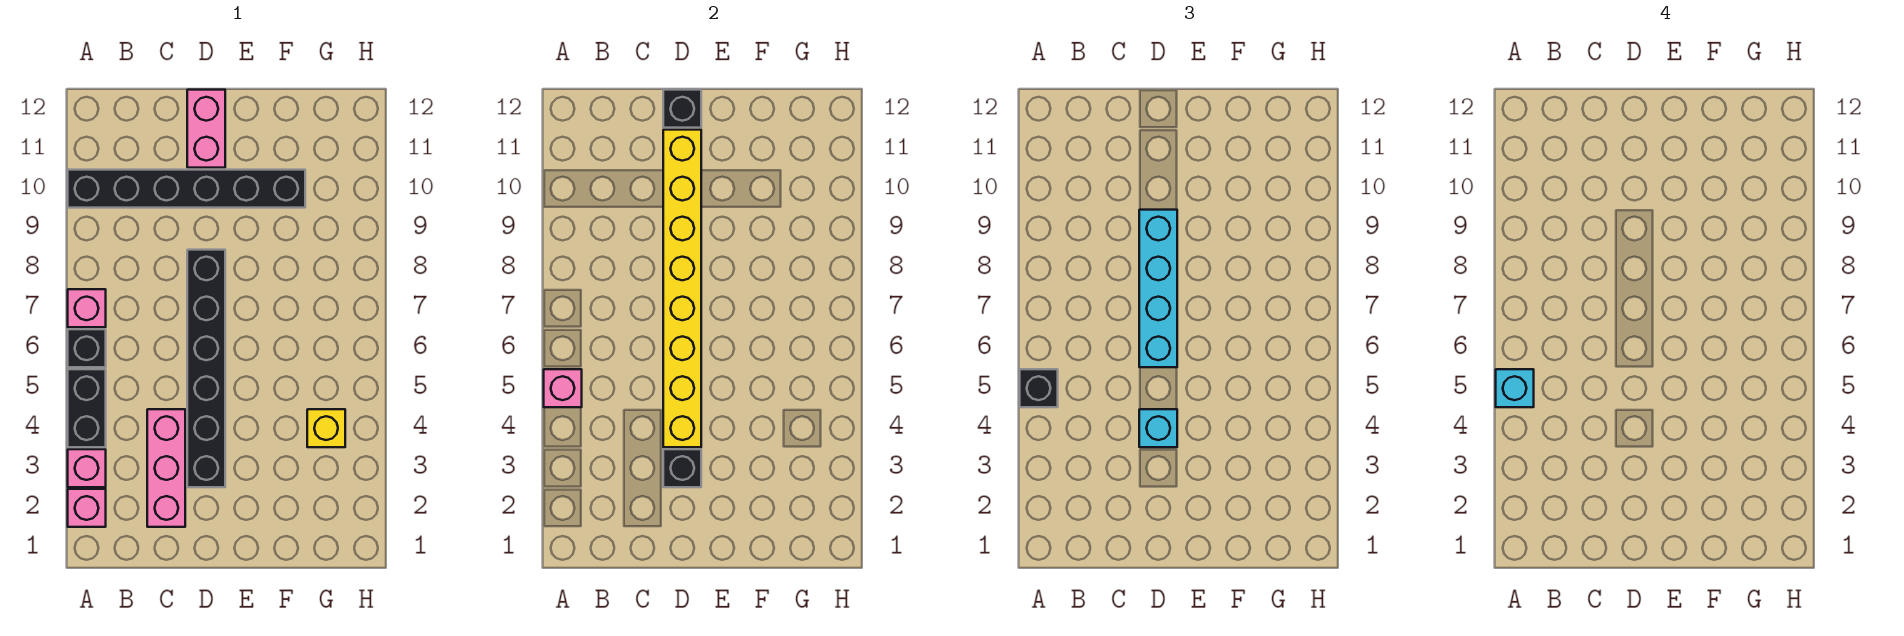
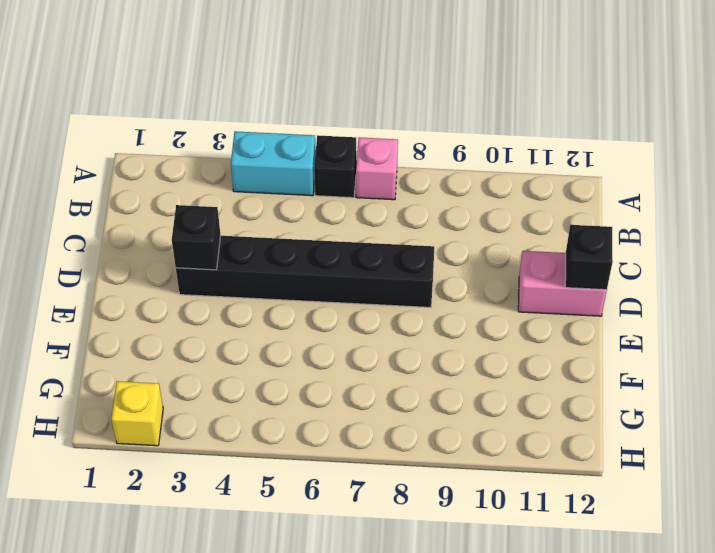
cyan brick A4:A5 level 1 -> black brick A4:A5 level 1
yellow brick H2 level 1 -> yellow brick G4 level 1
none -> pink brick A2 level 1
none -> pink brick A3 level 1
none -> black brick A10:F10 level 1

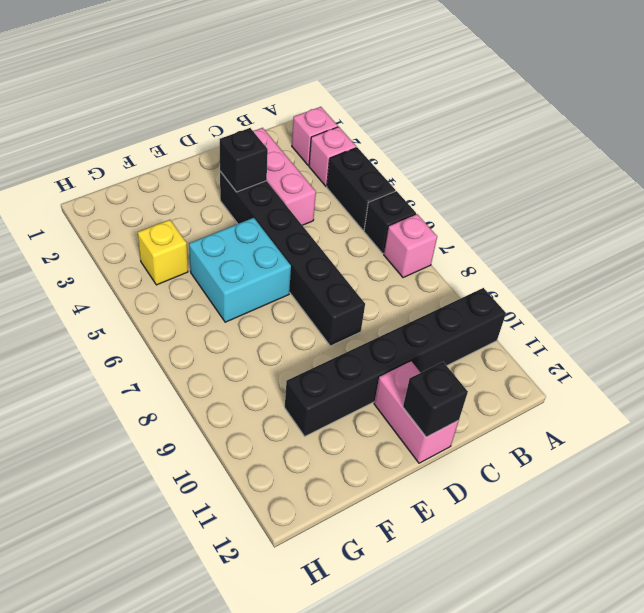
cyan brick E5:F6 level 1 -> none
none -> pink brick A5 level 2
none -> yellow brick D4:D11 level 2
none -> black brick A5 level 3

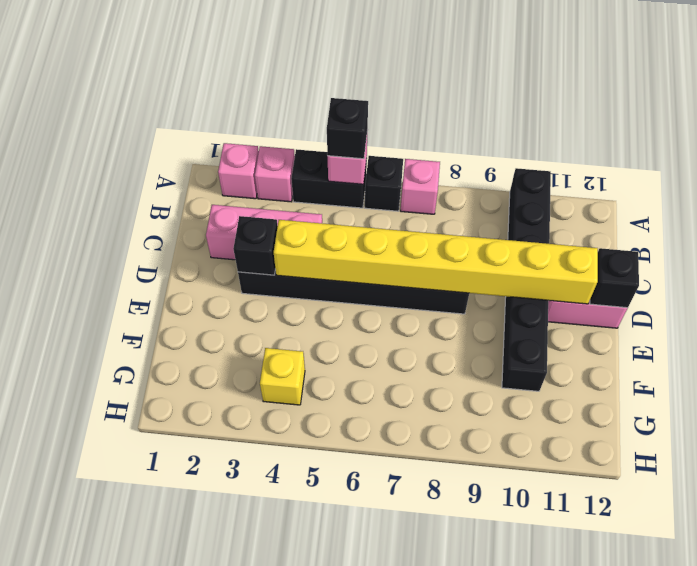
none -> cyan brick D4 level 3
none -> cyan brick D6:D9 level 3
none -> cyan brick A5 level 4

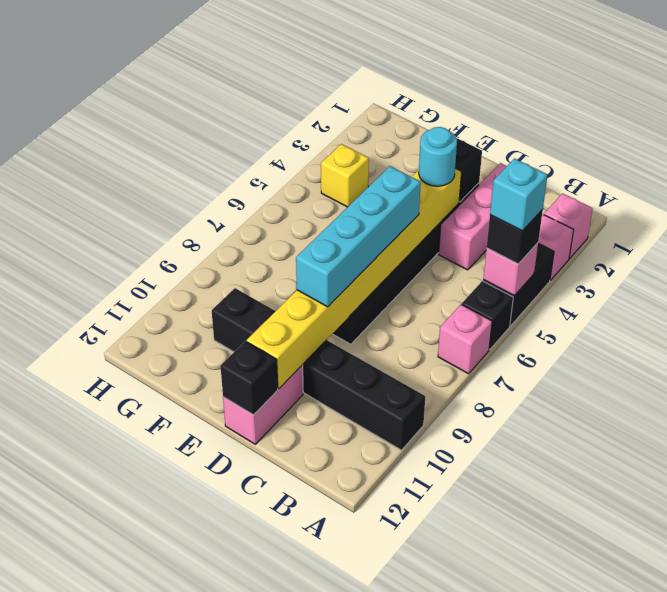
cyan round brick D4 level 3 -> cyan brick D4 level 3

